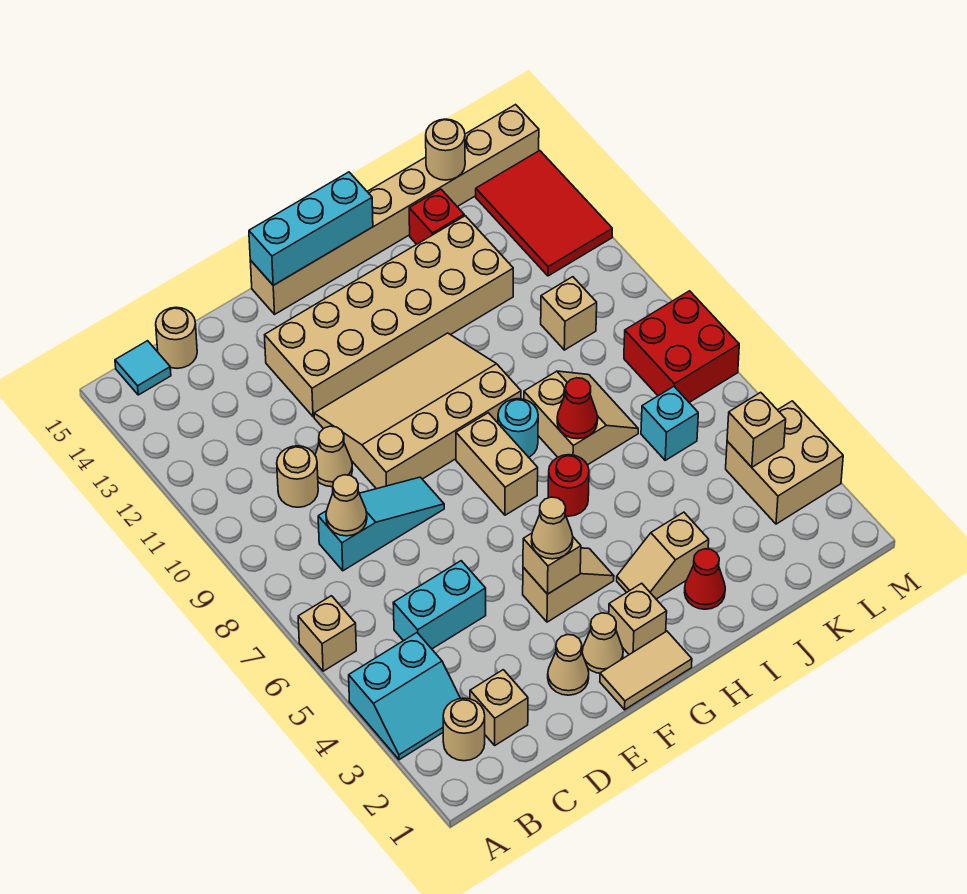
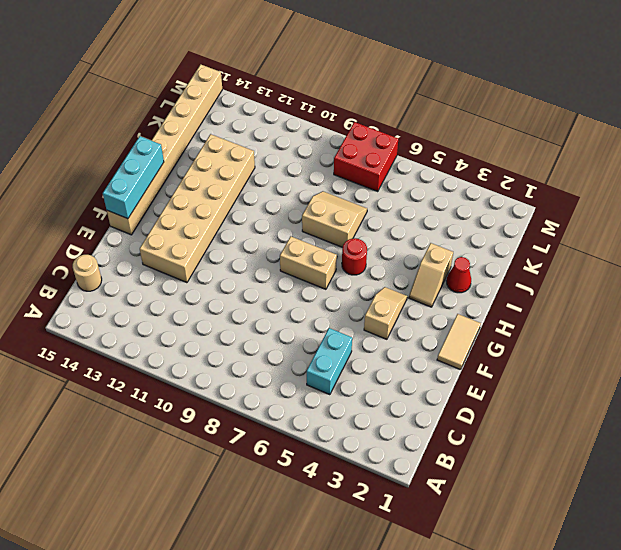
none -> cyan slope A3:B4 level 1 top 4
none -> tan brick A6 level 1
none -> tan round brick B2 level 1
none -> cyan tile B15 level 1

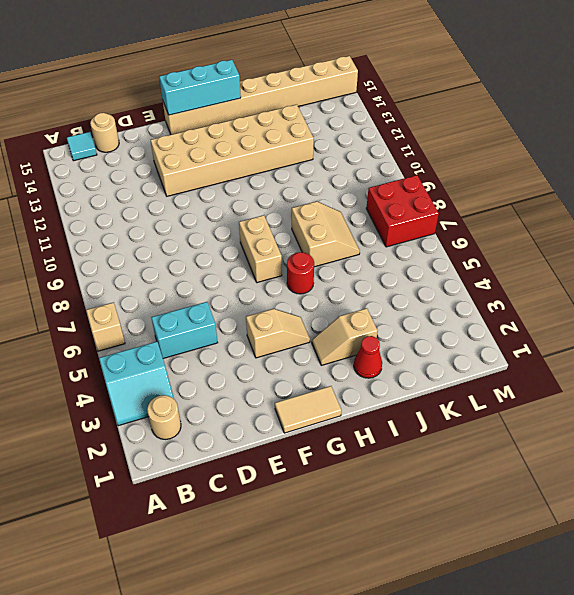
none -> tan brick C2 level 1
none -> cyan slope C8:E8 level 1 top C
none -> tan round brick C10 level 1
none -> tan cone D10 level 1

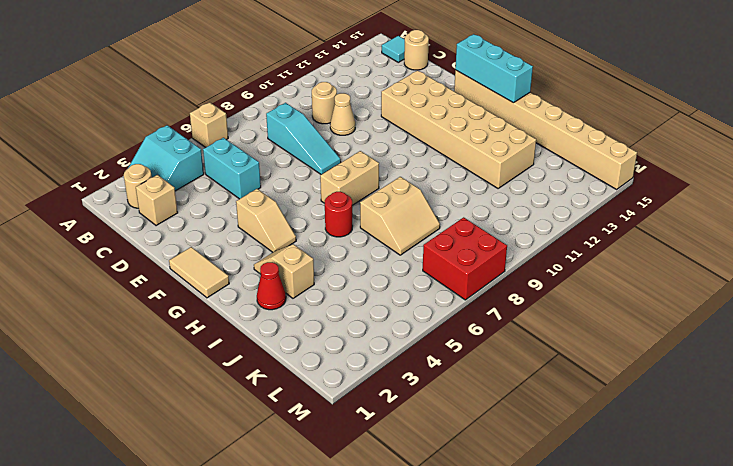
none -> tan cone E2 level 1
none -> tan slope E9:H11 level 1 top 9
none -> tan cone F2 level 1
none -> tan brick G2 level 1

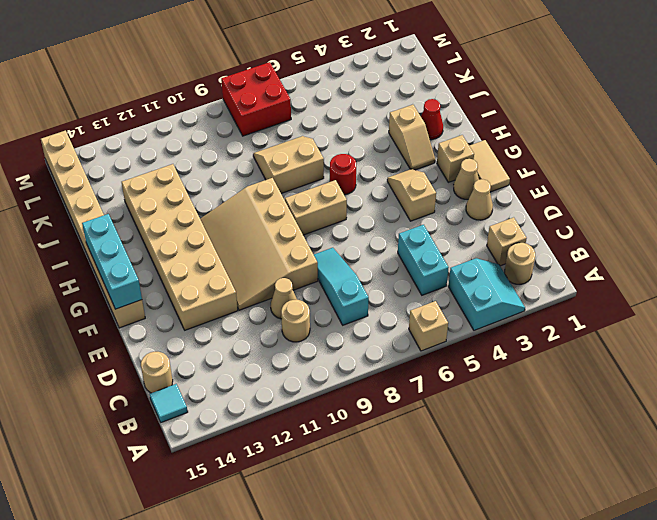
none -> cyan round brick H8 level 1
none -> red brick J14 level 1
none -> cyan brick K6 level 1
none -> tan brick K10 level 1

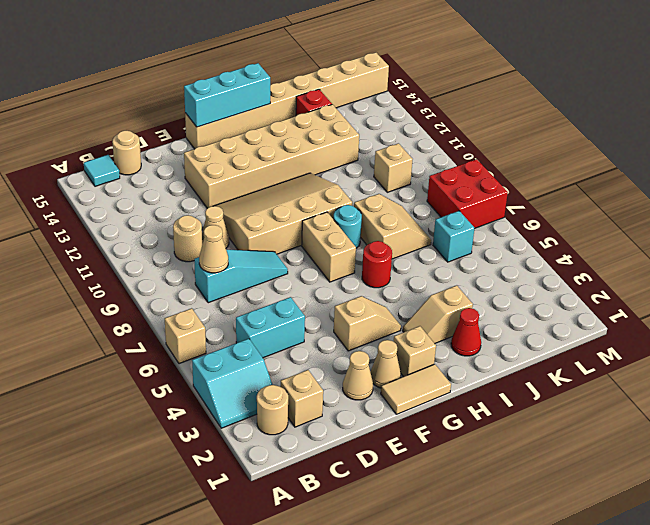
none -> tan brick L3:M4 level 1
none -> red tile L12:M14 level 1
none -> tan brick F4 level 2
none -> red cone I7 level 2

